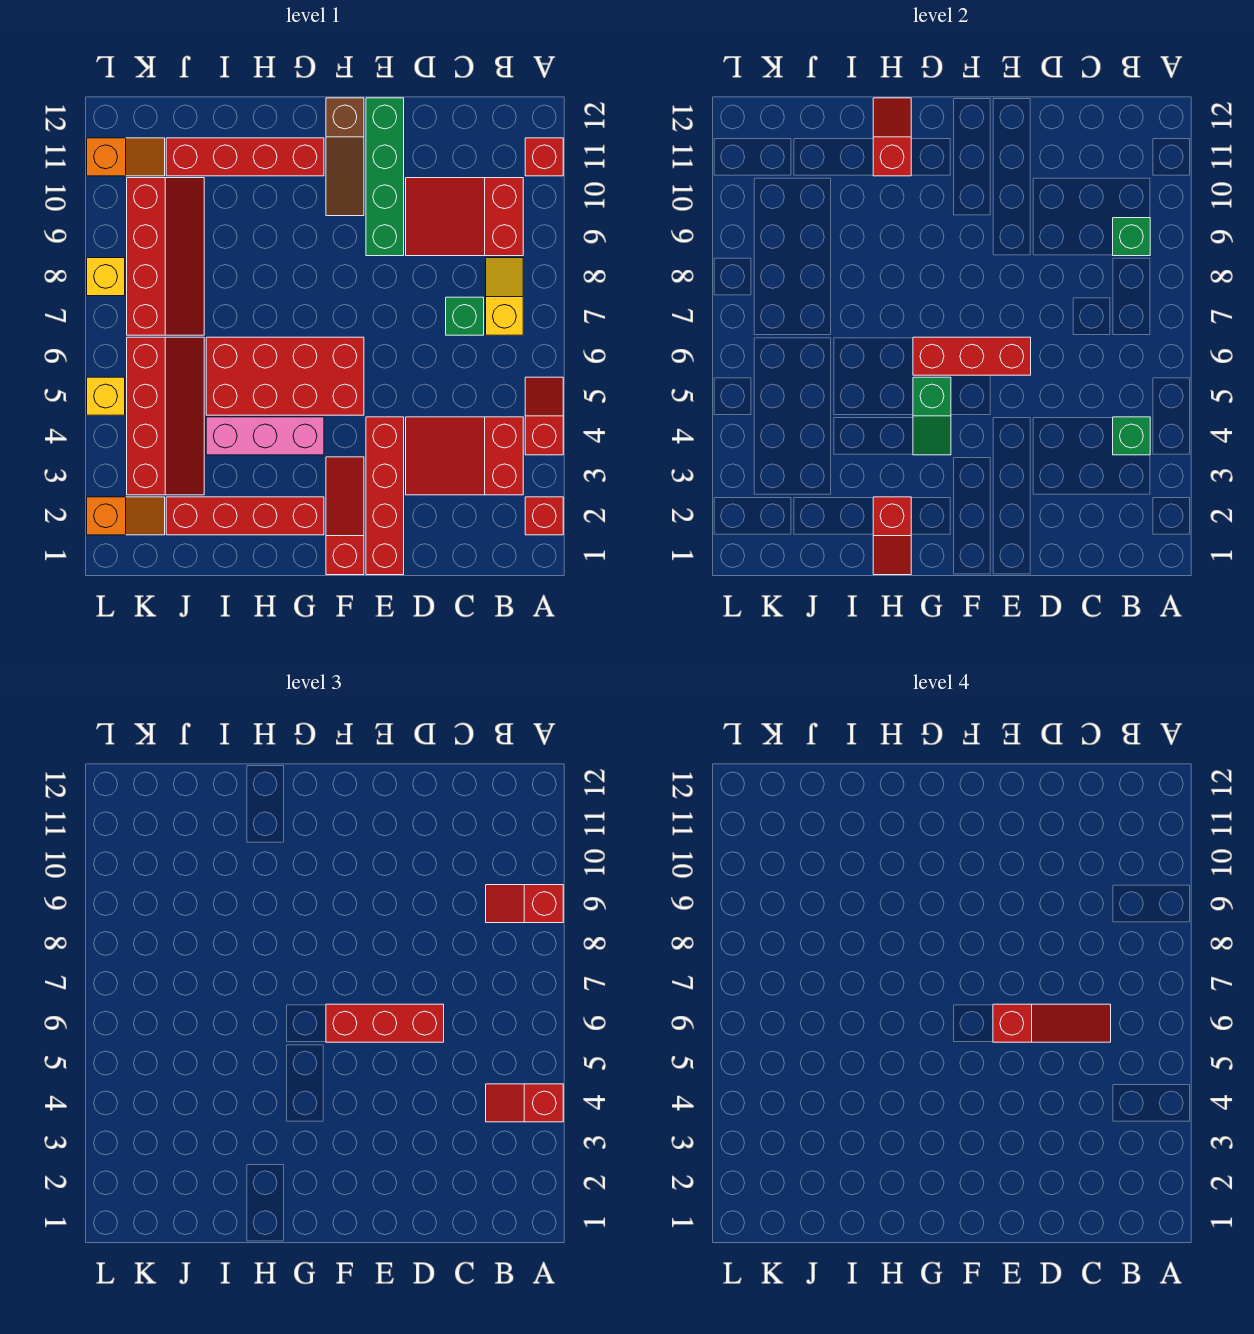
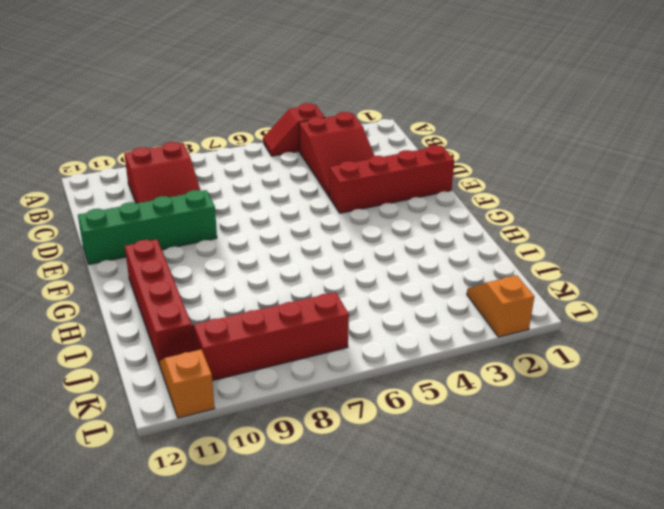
none -> red brick A2 level 1
none -> red brick A11 level 1
none -> yellow slope B7:B8 level 1 top 7
none -> green brick C7 level 1

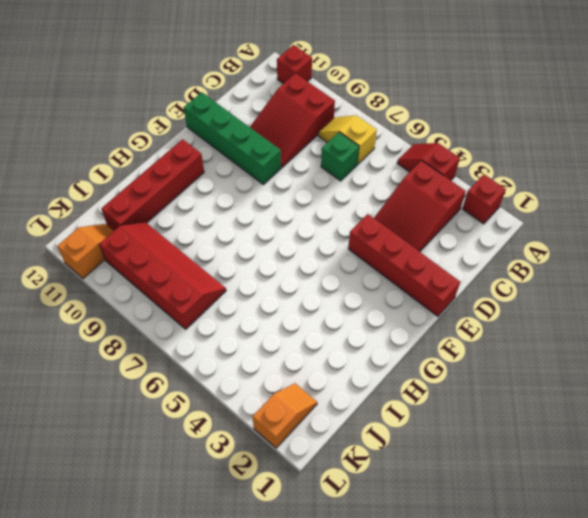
none -> red slope F1:F3 level 1 top 1
none -> red brick F5:I6 level 1
none -> brown slope F10:F12 level 1 top 12
none -> red brick G2:J2 level 1

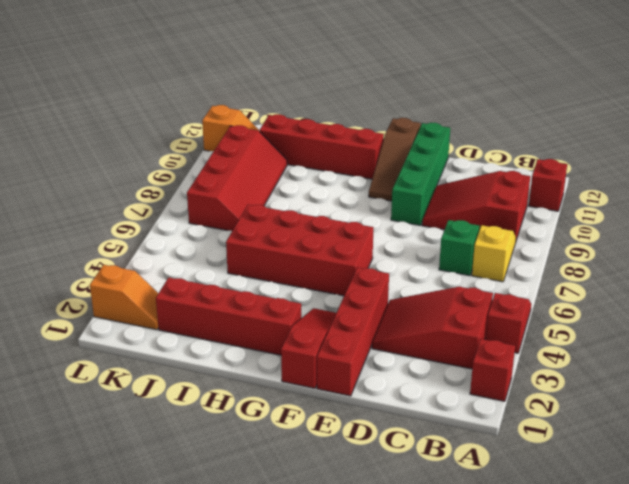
none -> pink brick G4:I4 level 1
none -> red slope J3:K6 level 1 top K
none -> yellow brick L5 level 1
none -> yellow brick L8 level 1

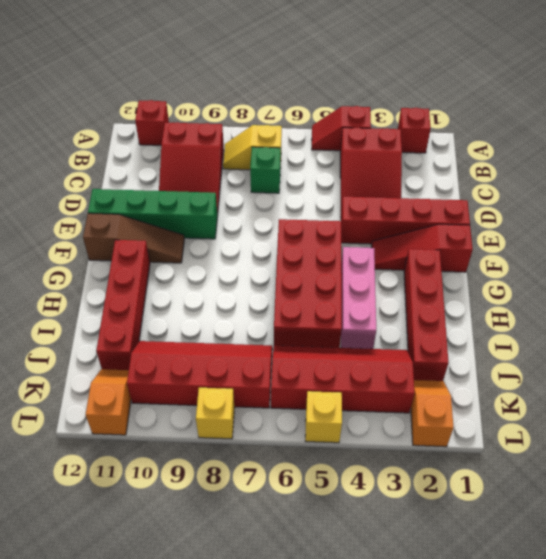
none -> green brick B4 level 2
none -> green brick B9 level 2
none -> red brick E6:G6 level 2
none -> green slope G4:G5 level 2 top 5

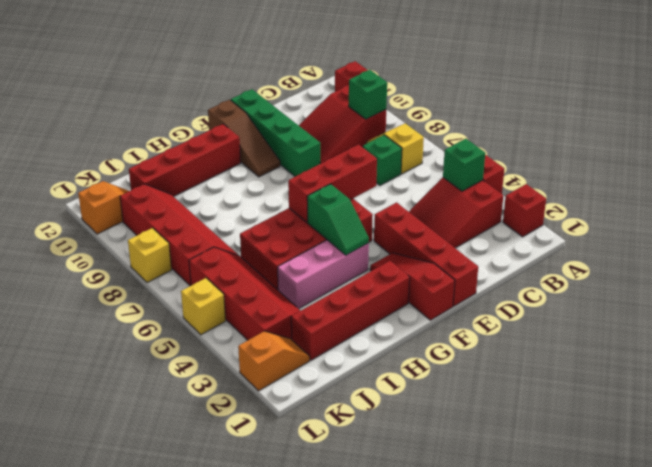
none -> red slope H1:H2 level 2 top 2
none -> red slope H11:H12 level 2 top 11
none -> red slope A4:B4 level 3 top A
none -> red slope A9:B9 level 3 top A

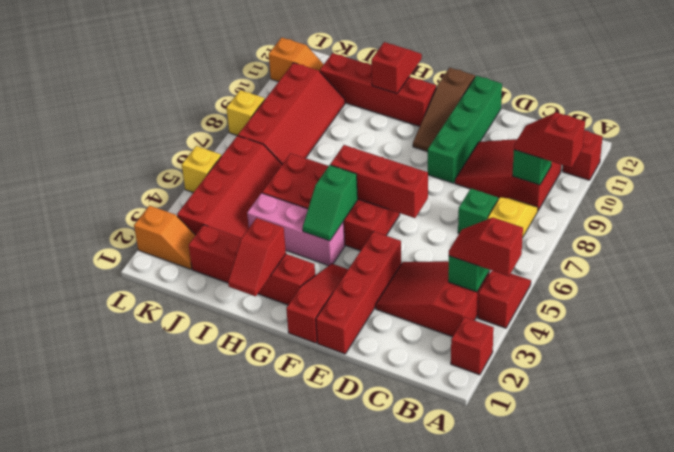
none -> red brick D6:F6 level 3
none -> red slope C6:E6 level 4 top E

